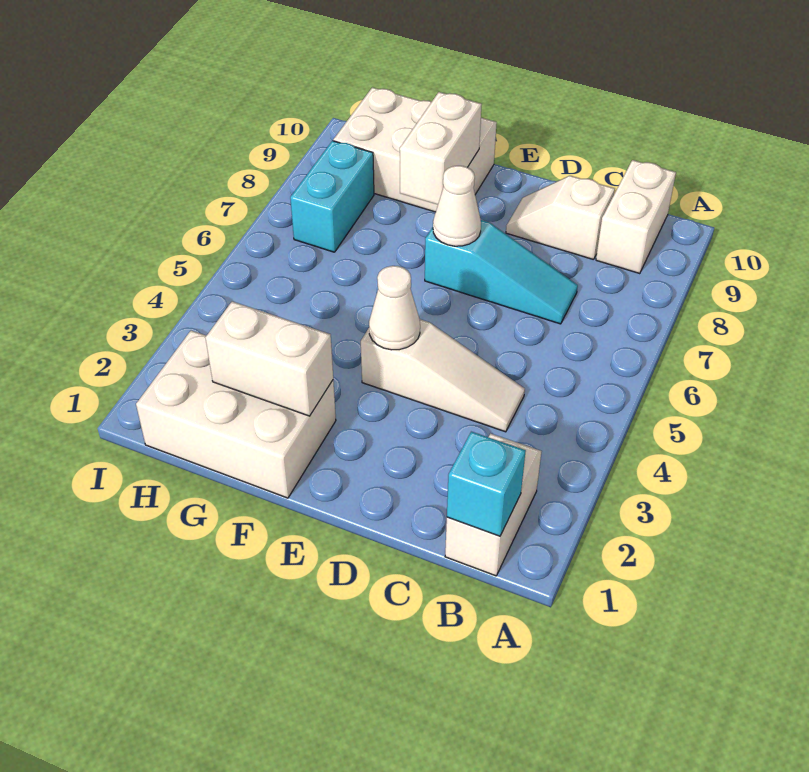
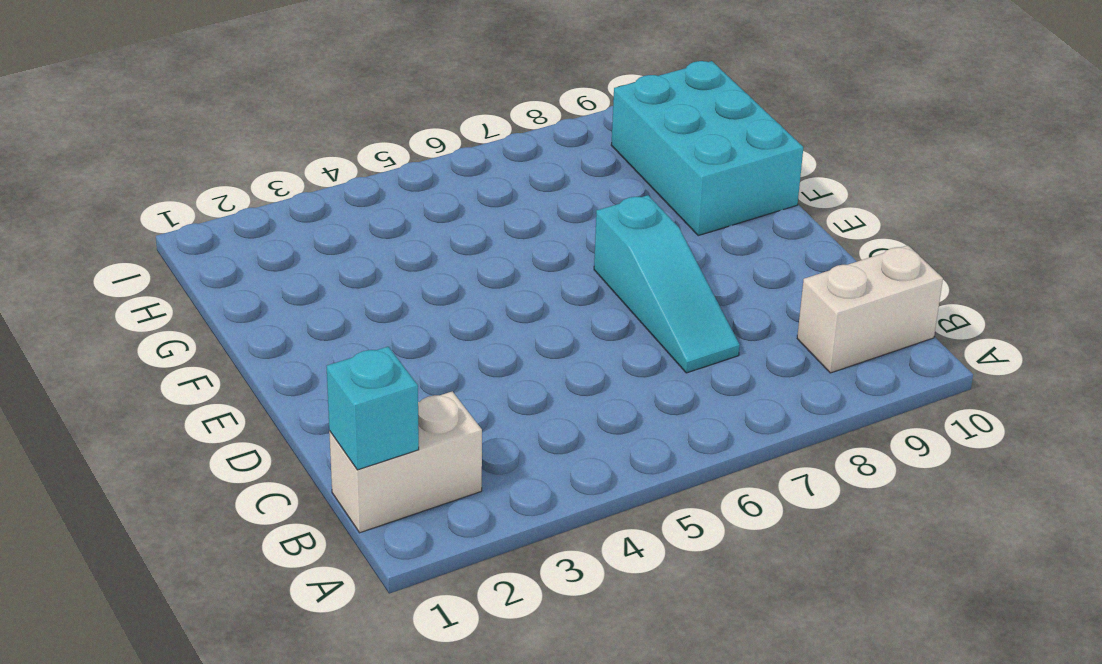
cyan brick F9:H10 level 1 -> white brick F9:H10 level 1
none -> white slope C4:E4 level 1 top E
none -> white slope C9:D9 level 1 top C
none -> white brick F1:H2 level 1

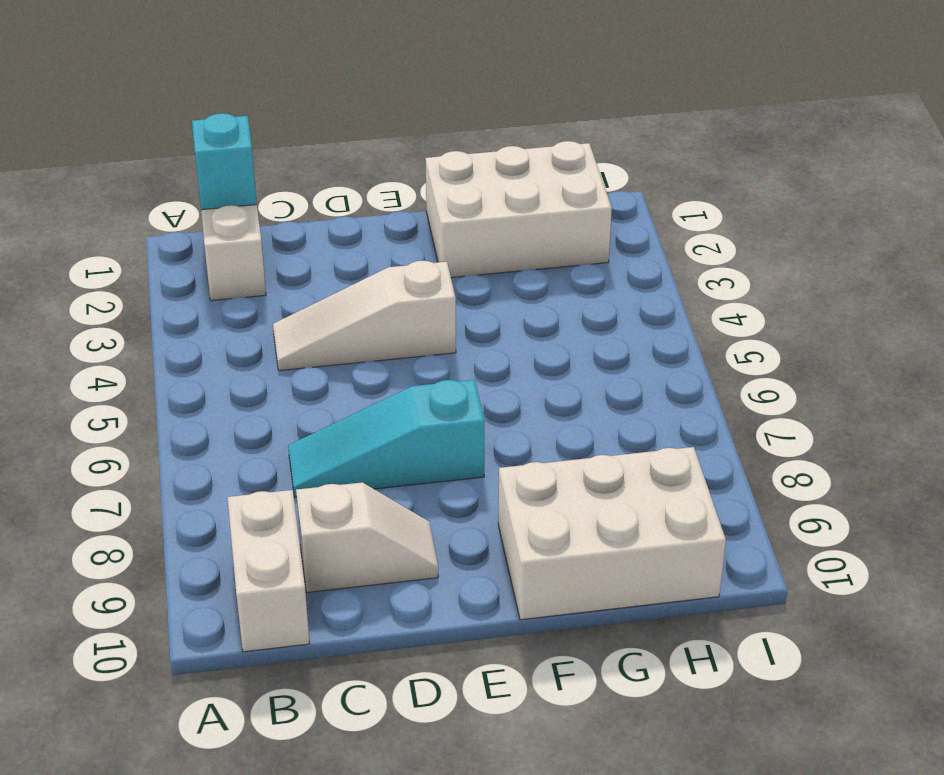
none -> cyan brick H7:H8 level 1
none -> white cone E4 level 2
none -> white cone E7 level 2

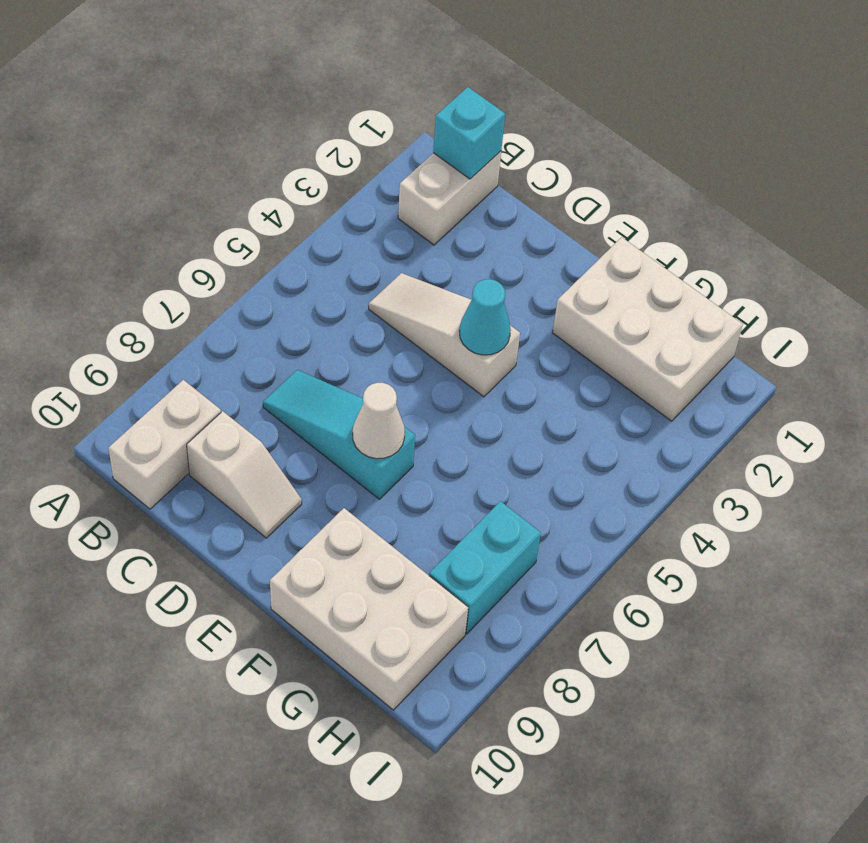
cyan cone E4 level 2 -> white cone E4 level 2
none -> white brick F2:G2 level 2
none -> white brick F8:F9 level 2

